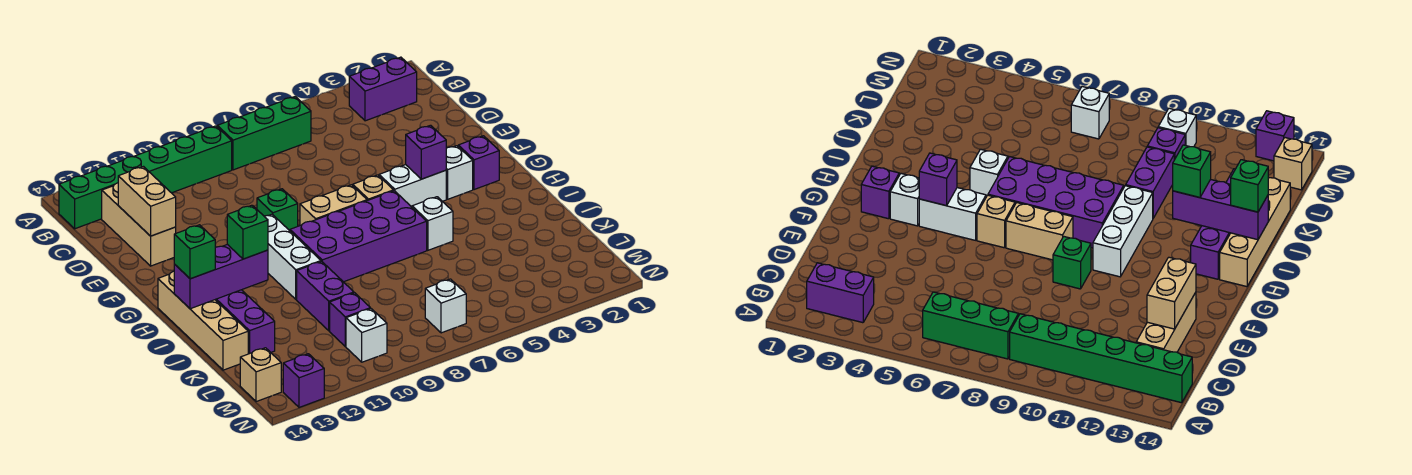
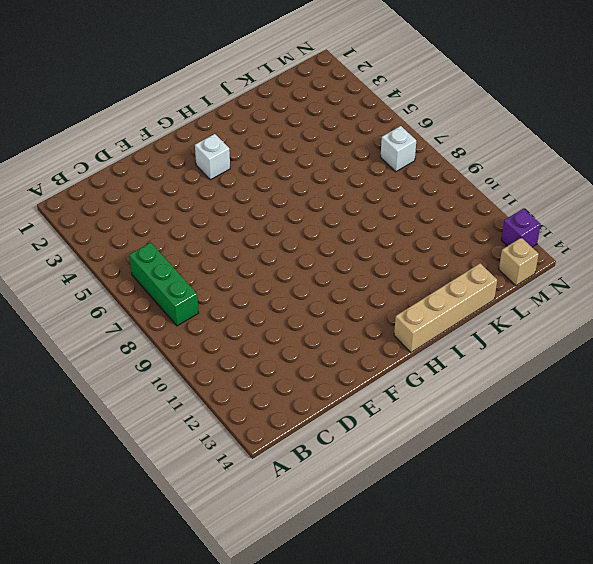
none -> purple brick B2:B3 level 1
none -> green brick B9:B14 level 1
none -> tan brick C13:E13 level 1

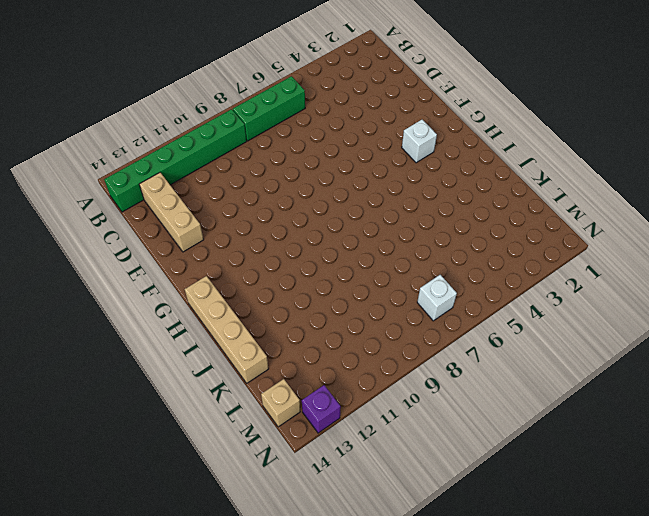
none -> purple brick B2:B3 level 1
none -> green brick F9 level 1
none -> purple brick G2 level 1

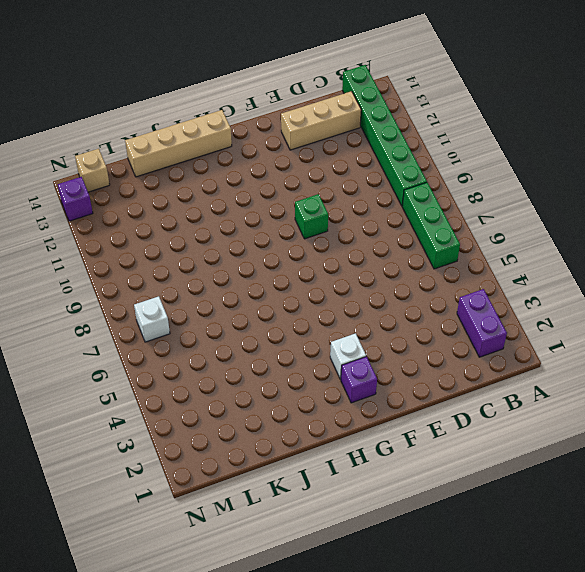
none -> white brick G4:G5 level 1
none -> tan brick G6 level 1
none -> tan brick G7:G8 level 1

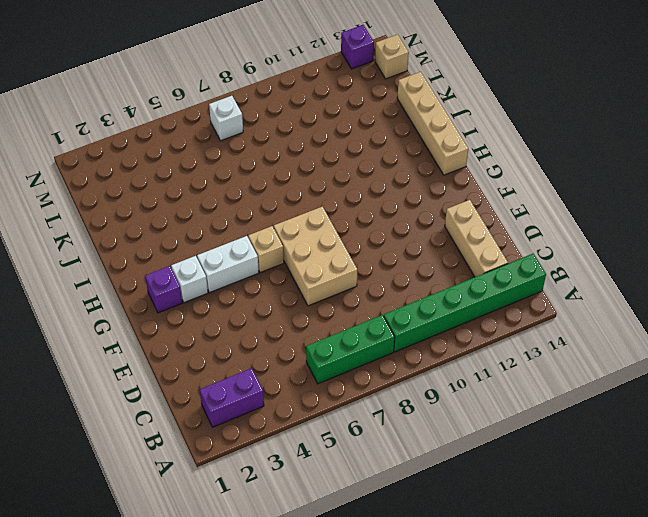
tan brick E7:G8 level 1 -> tan brick G7:G8 level 1
none -> green brick F9 level 1
none -> white brick G10:I10 level 1
none -> purple brick H6:I9 level 1

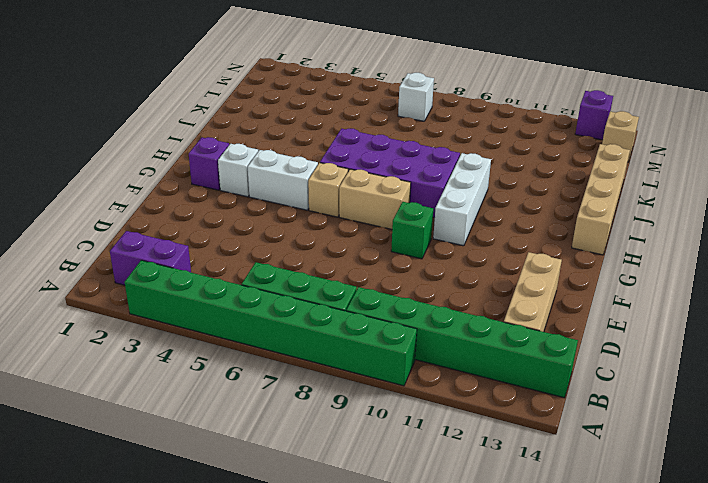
green brick A3:A10 level 1 -> none
none -> purple brick H13:K13 level 1
none -> white brick I5 level 1
none -> purple brick J10:K10 level 1

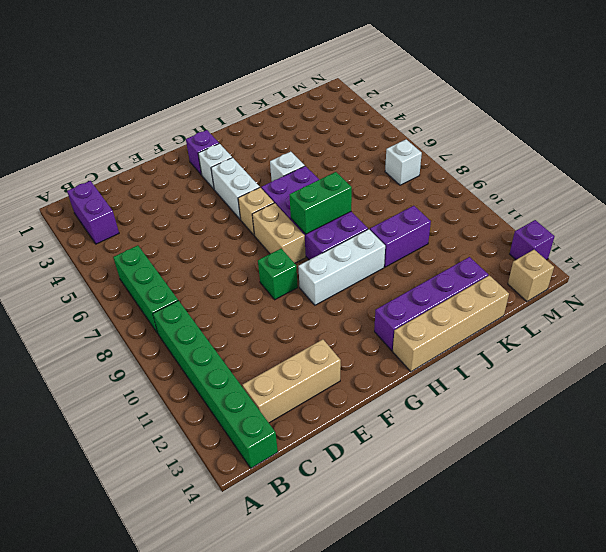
green brick H8:I8 level 2 -> none
none -> purple brick L10 level 1
none -> white brick M10 level 1
none -> tan brick D13:E13 level 2

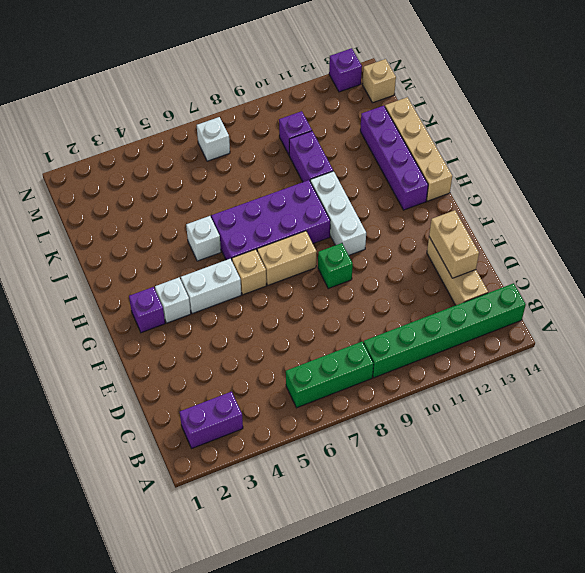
none -> white brick M10 level 1
none -> purple brick G4 level 2
none -> purple brick I12:I14 level 2

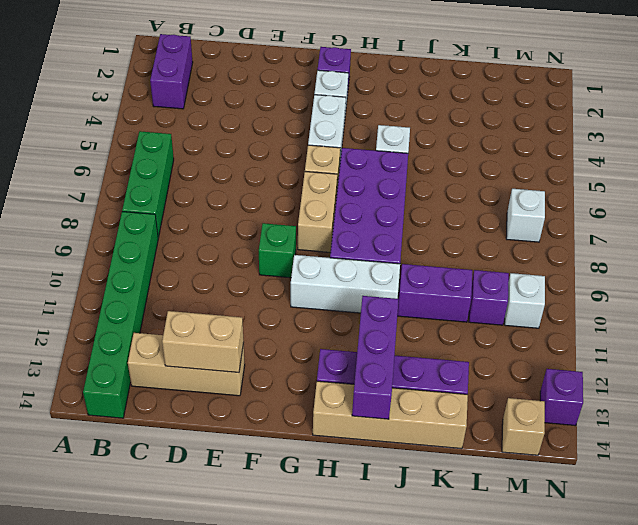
none -> purple brick G4 level 2
none -> green brick I12 level 3
none -> green brick I14 level 3

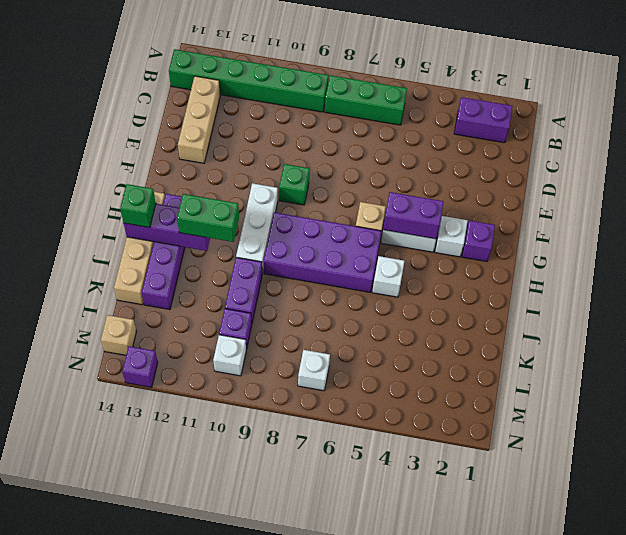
purple brick G4:G5 level 2 -> purple brick G4 level 2
green brick I11:I12 level 3 -> green brick I12 level 3
none -> tan brick G7:G8 level 1
none -> tan brick D13:E13 level 2

